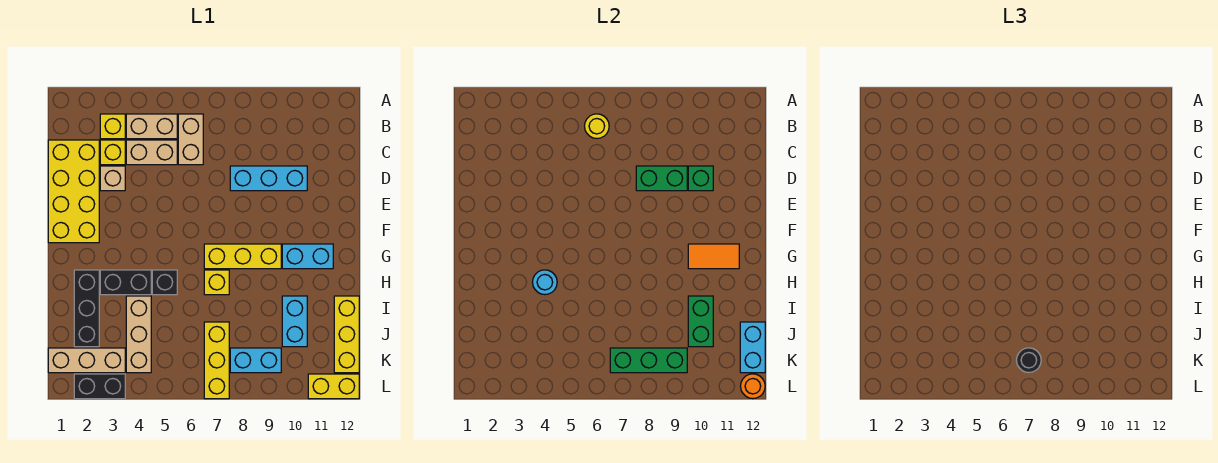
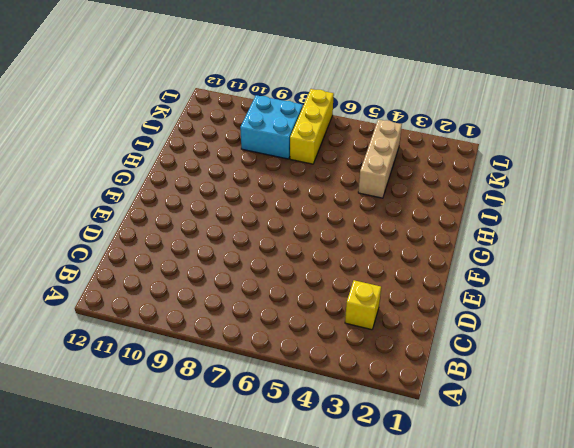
cyan brick J8:K9 level 1 -> cyan brick K8:K9 level 1
none -> yellow brick B3 level 1
none -> tan brick B4:B5 level 1
none -> tan brick B6:C6 level 1
none -> yellow brick C1:F2 level 1

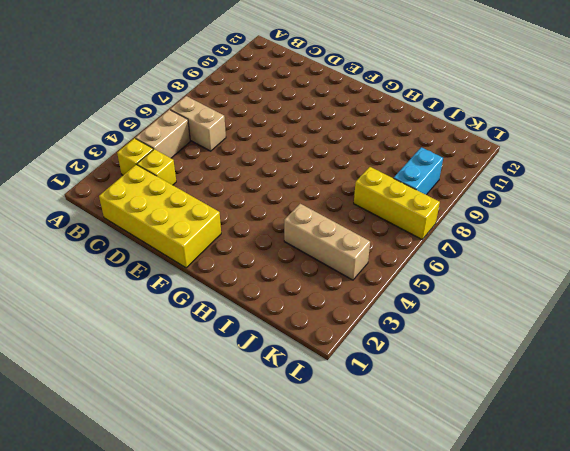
none -> tan brick C4:C5 level 1
none -> tan brick D3 level 1
none -> cyan brick D8:D10 level 1
none -> yellow brick G7:G9 level 1

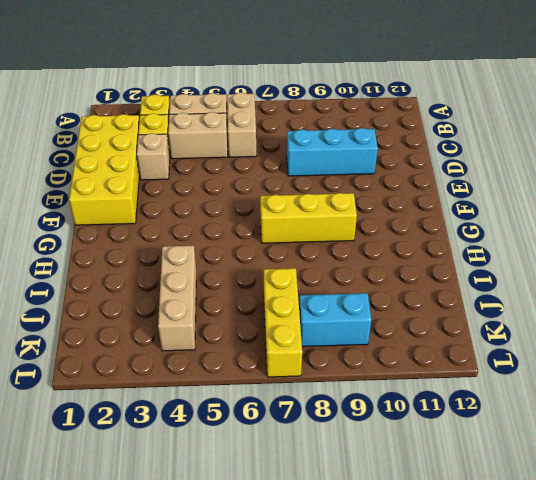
none -> cyan brick G10:G11 level 1
none -> black brick H2:J2 level 1
none -> black brick H3:H4 level 1
none -> black brick H5 level 1

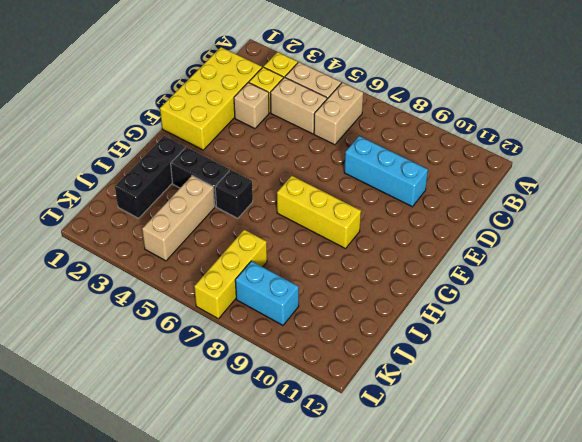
none -> cyan brick G10:G11 level 1
none -> yellow brick H7 level 1
none -> cyan brick I10:J10 level 1
none -> yellow brick I12:K12 level 1

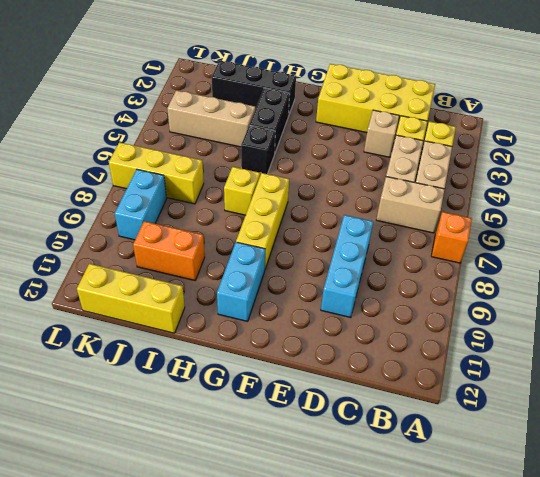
orange brick A7 level 1 -> none
orange brick I10:J10 level 1 -> cyan brick I10:J10 level 1
none -> tan brick K1:K3 level 1
none -> black brick L2:L3 level 1
none -> yellow brick L11:L12 level 1
none -> yellow round brick B6 level 2

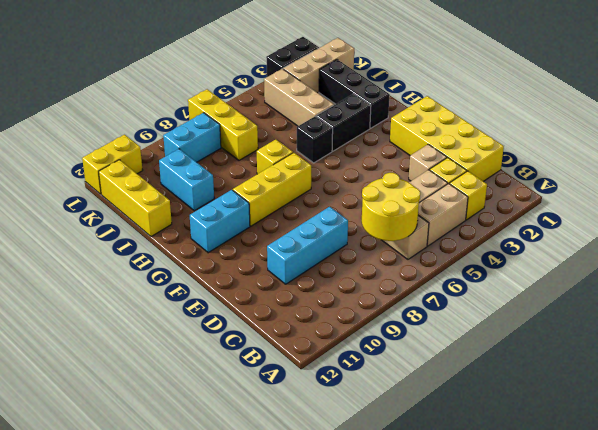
yellow round brick B6:C7 level 2 -> yellow round brick B6 level 2
none -> green brick D8:D9 level 2
none -> green brick D10 level 2
none -> orange tile G10:G11 level 2
none -> cyan round brick H4 level 2

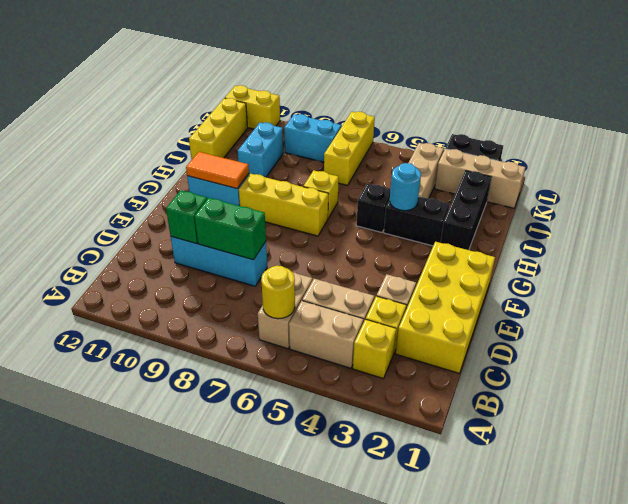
none -> green brick I10:J10 level 2
none -> cyan brick J12:K12 level 2
none -> green brick K7:K9 level 2
none -> orange round brick L12 level 2

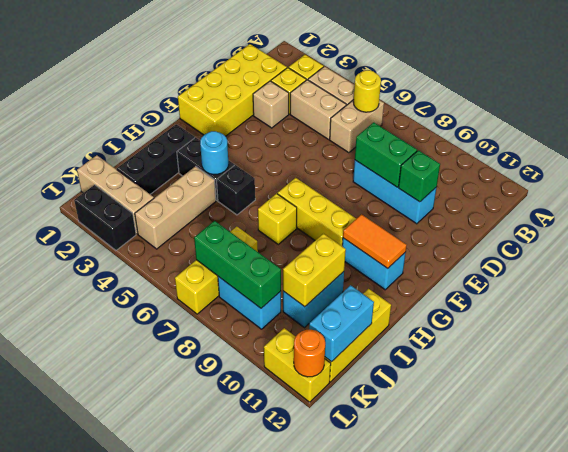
yellow brick I10:J10 level 2 -> green brick I10:J10 level 2
none -> black round brick K7 level 3

